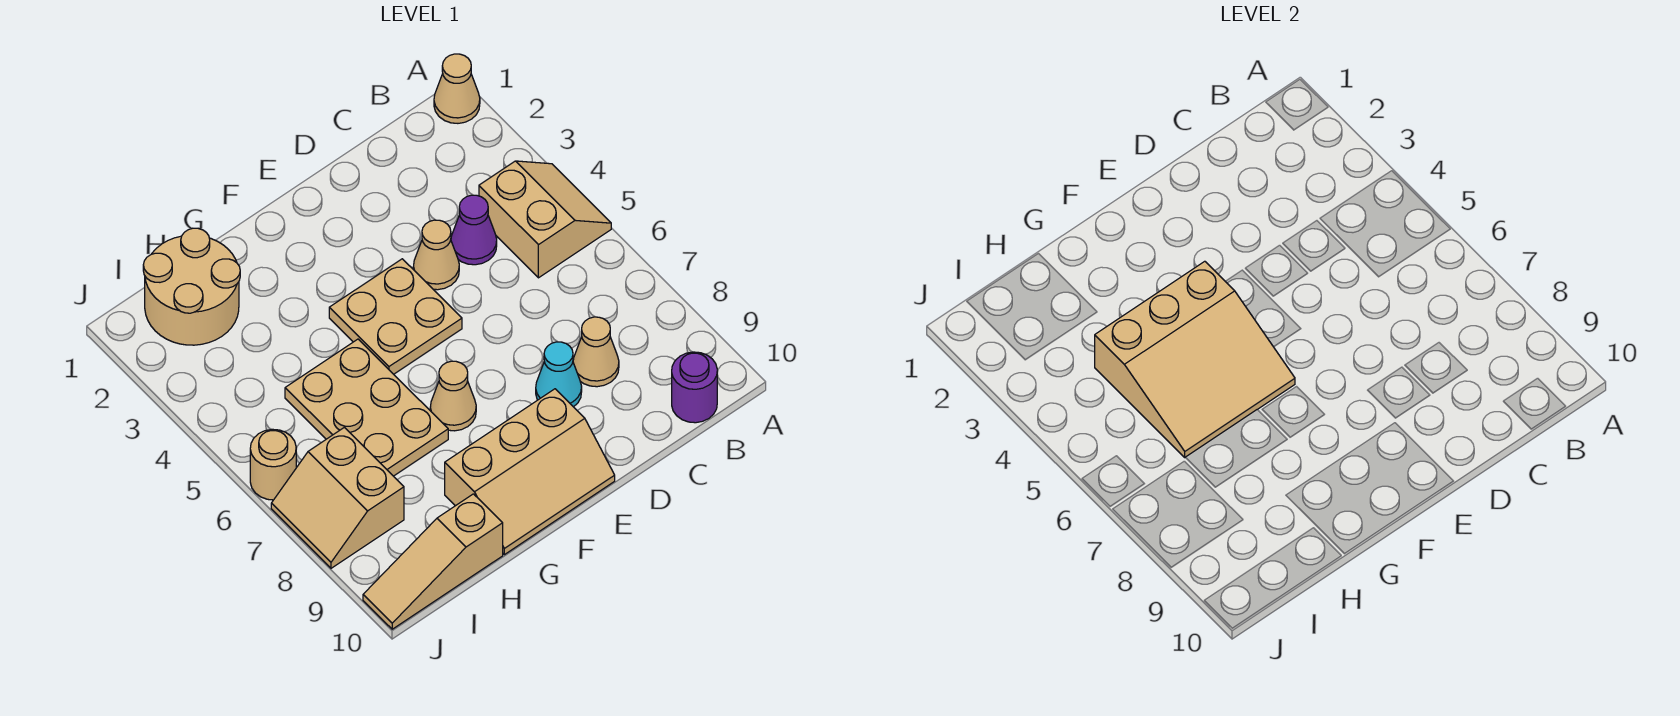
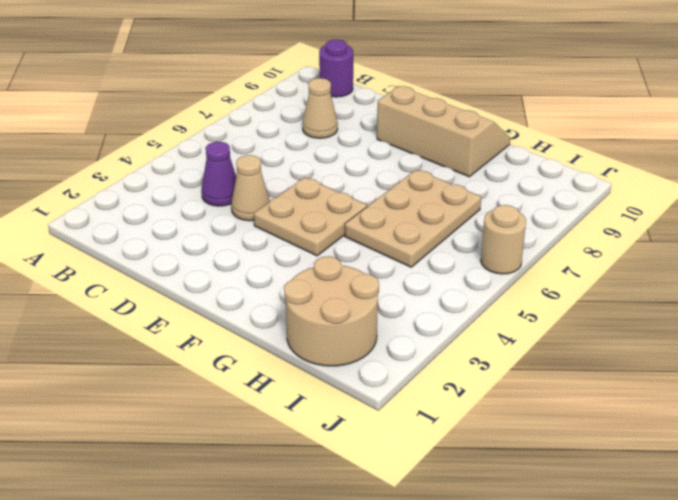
none -> tan cone A1 level 1
none -> tan slope A4:B5 level 1 top B
none -> cyan cone D8 level 1

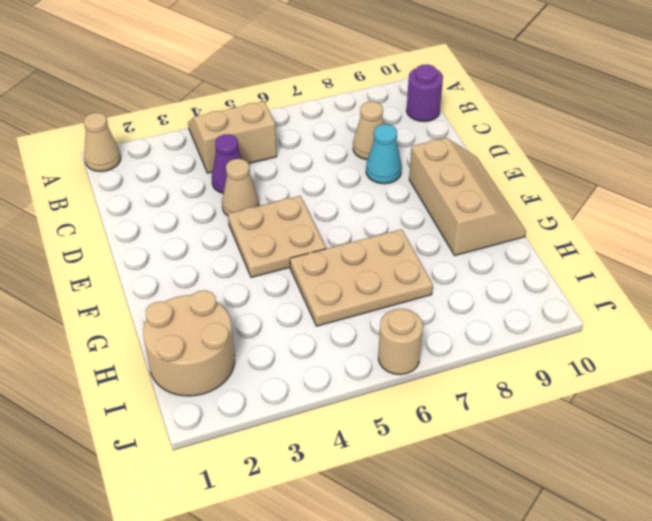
none -> tan cone F7 level 1
none -> tan slope H10:J10 level 1 top H
none -> tan slope I7:J8 level 1 top I

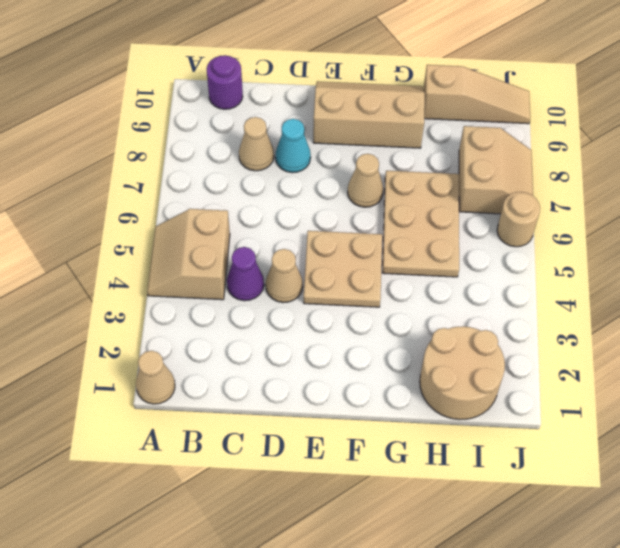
none -> tan slope F4:H6 level 2 top 4

